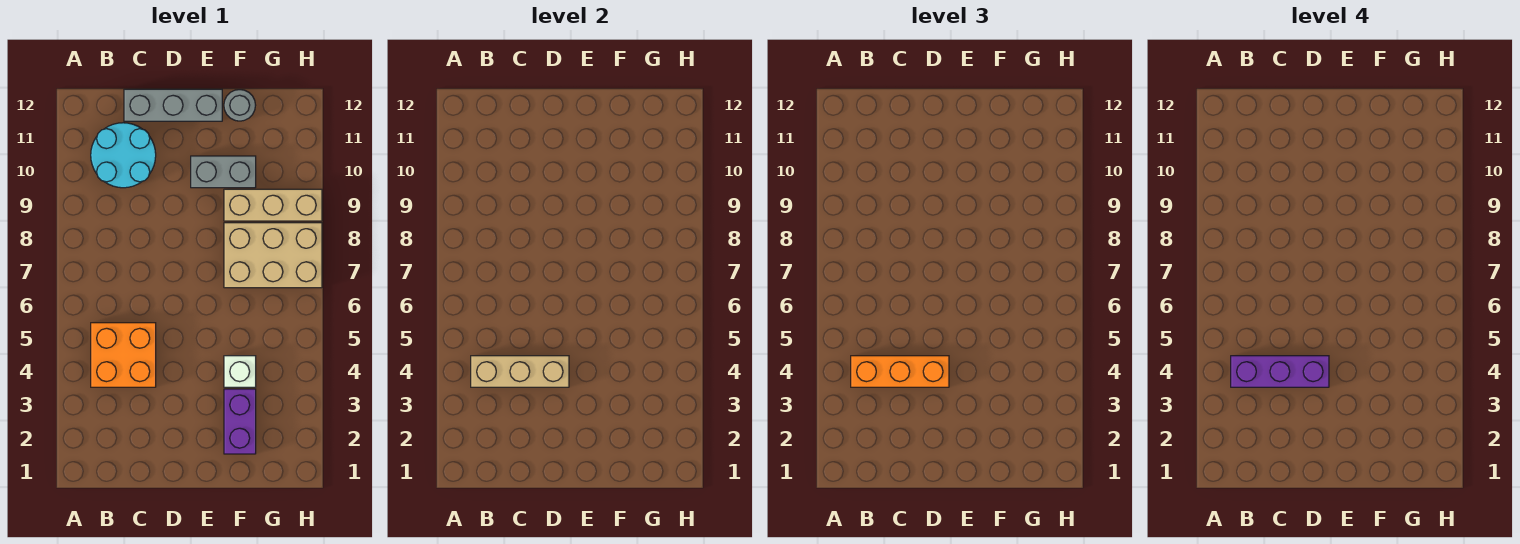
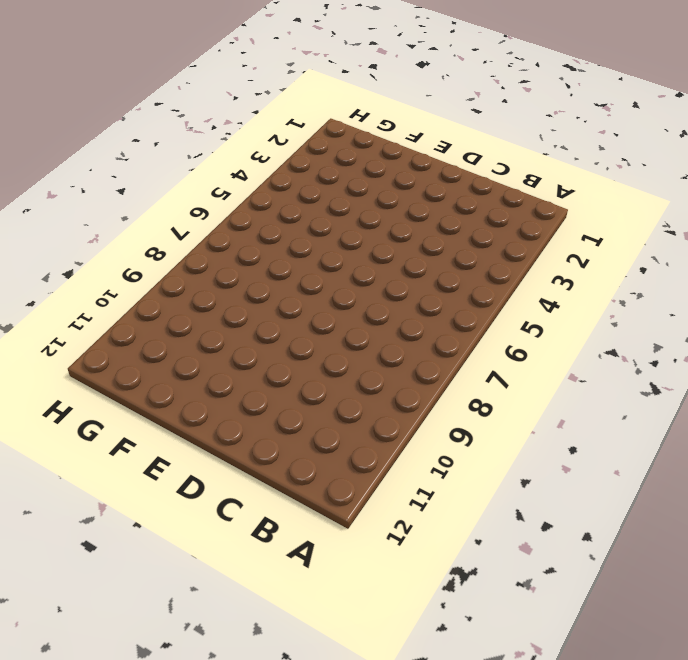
none -> orange brick B4:C5 level 1
none -> cyan round brick B10:C11 level 1
none -> grey brick C12:E12 level 1

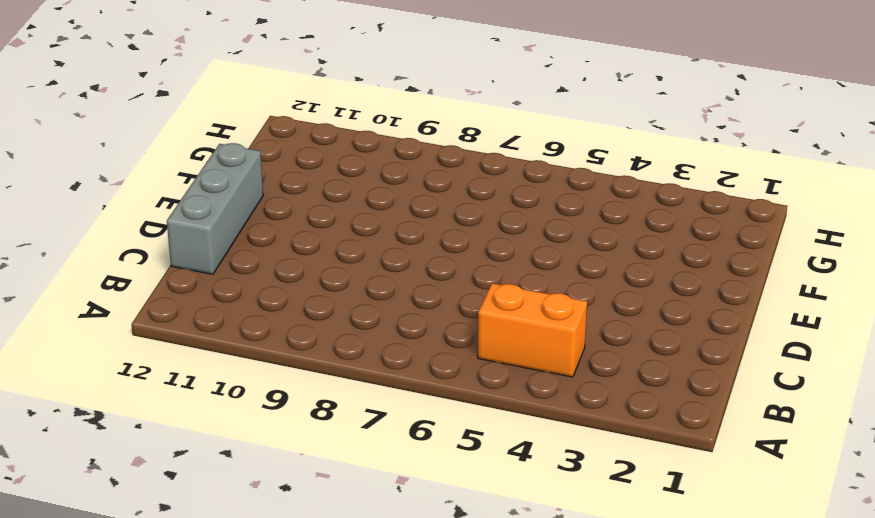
orange brick B4:B5 level 1 -> orange brick B4:C5 level 1
none -> cyan round brick B10:C11 level 1
none -> grey brick E10:F10 level 1
none -> purple brick F2:F3 level 1

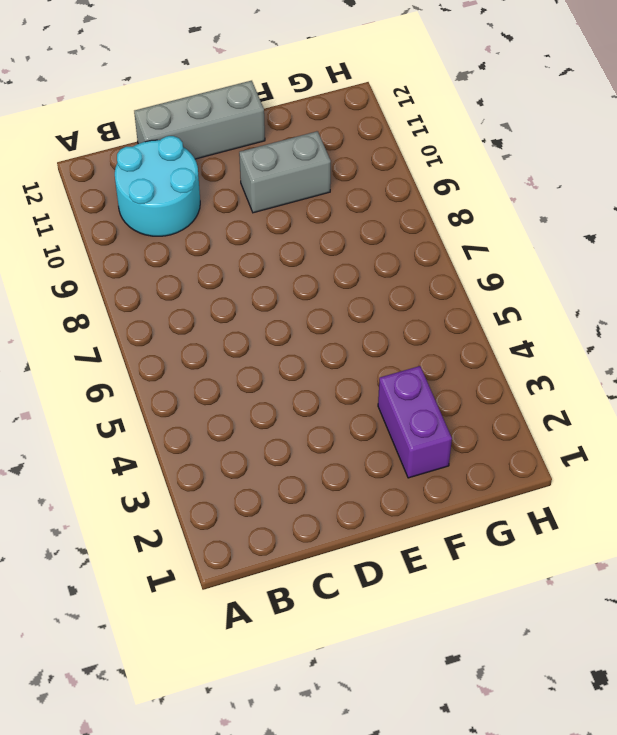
none -> orange brick B4:C5 level 1
none -> white brick F4 level 1
none -> tan brick F7:H8 level 1

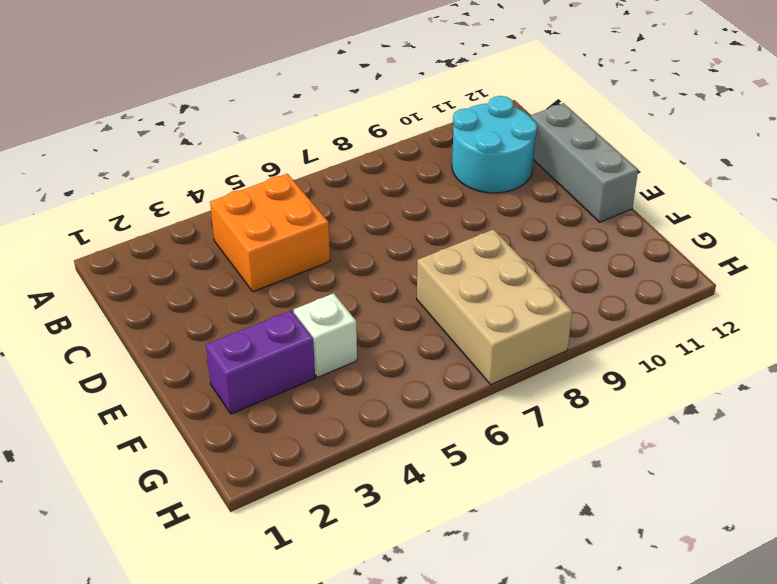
none -> grey brick E10:F10 level 1
none -> tan brick F9:H9 level 1
none -> grey round brick F12 level 1

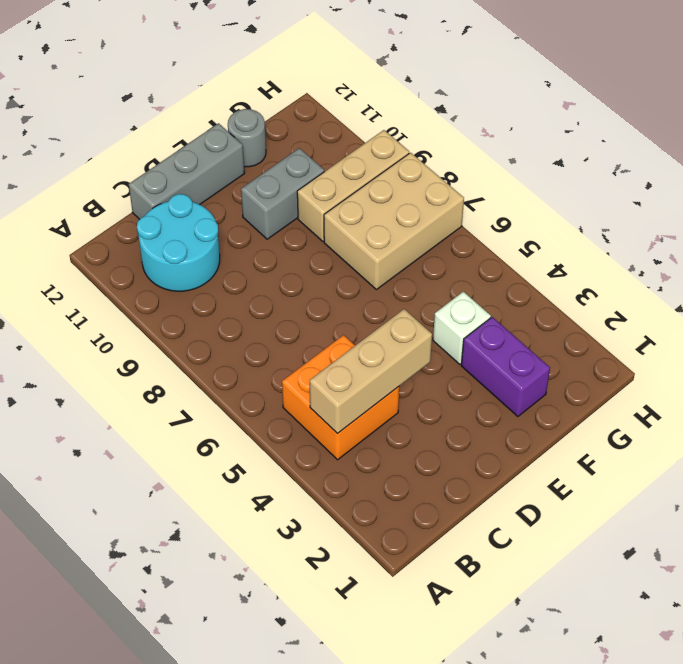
none -> orange brick B4:D4 level 3
none -> purple brick B4:D4 level 4

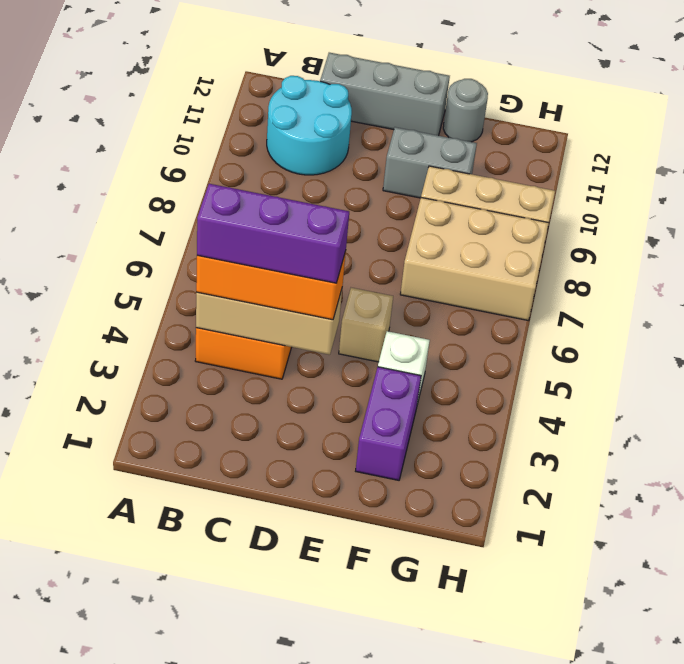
tan brick E5 level 1 -> none

